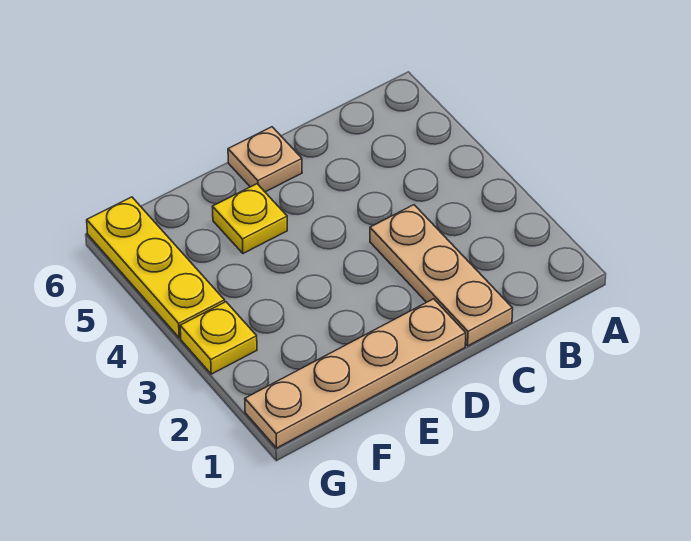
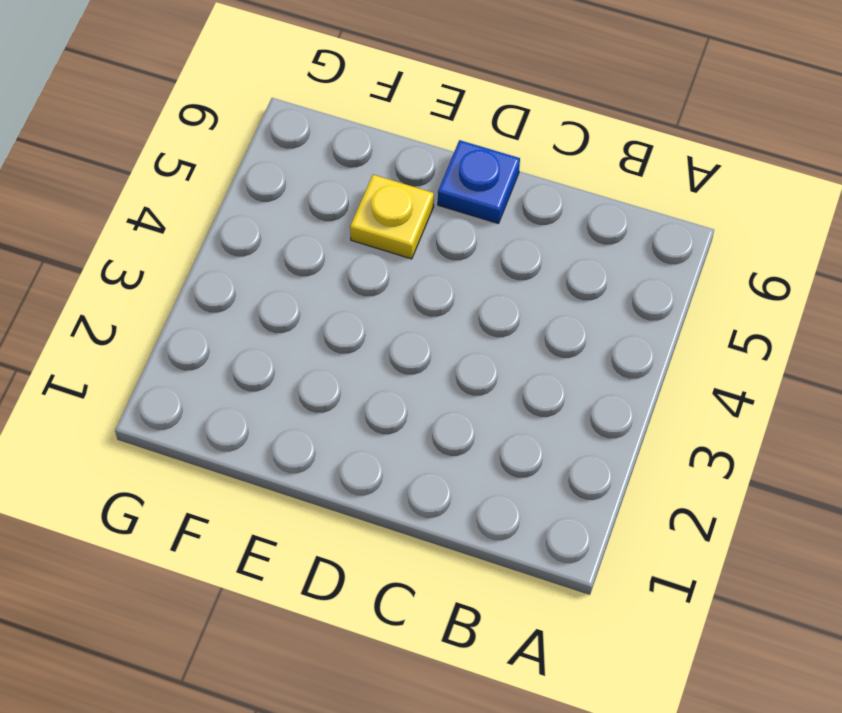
blue plate D6 level 1 -> tan plate D6 level 1
none -> tan plate C1:C3 level 1
none -> tan plate D1:G1 level 1

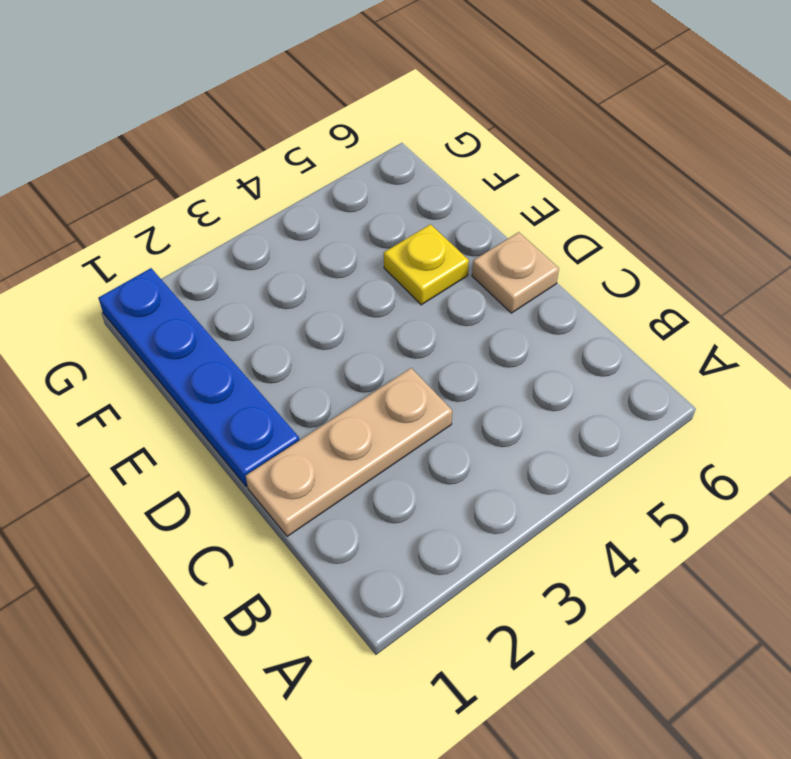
blue plate D1:G1 level 1 -> tan plate D1:G1 level 1
none -> yellow plate G3 level 1
none -> yellow plate G4:G6 level 1

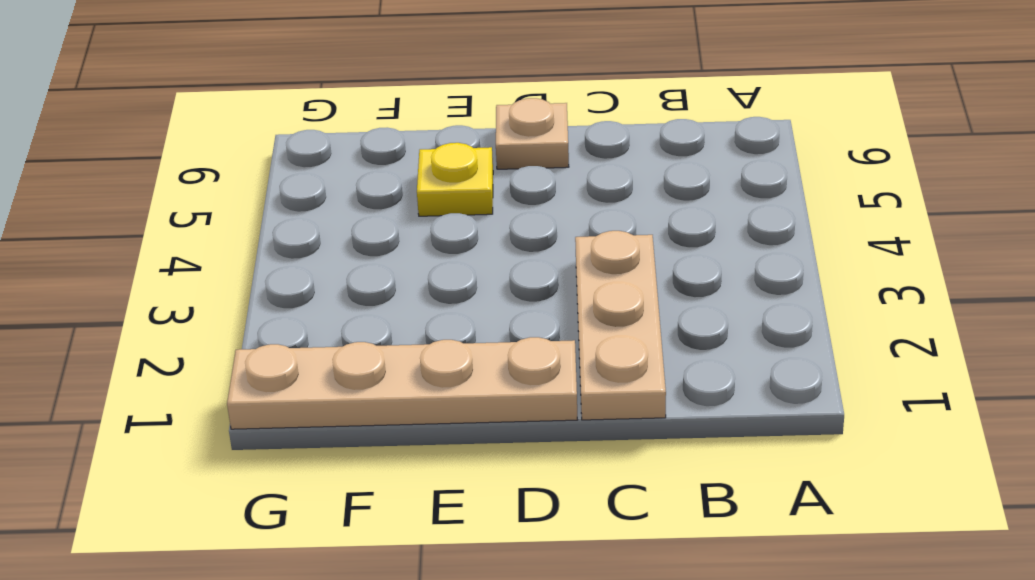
none -> yellow plate G3 level 1
none -> yellow plate G4:G6 level 1

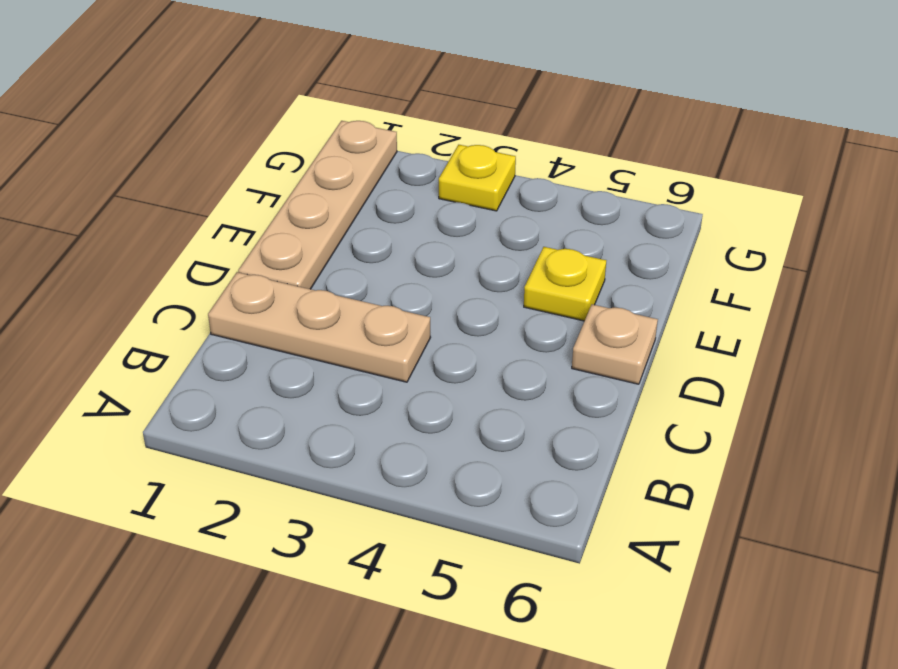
none -> yellow plate G4:G6 level 1

